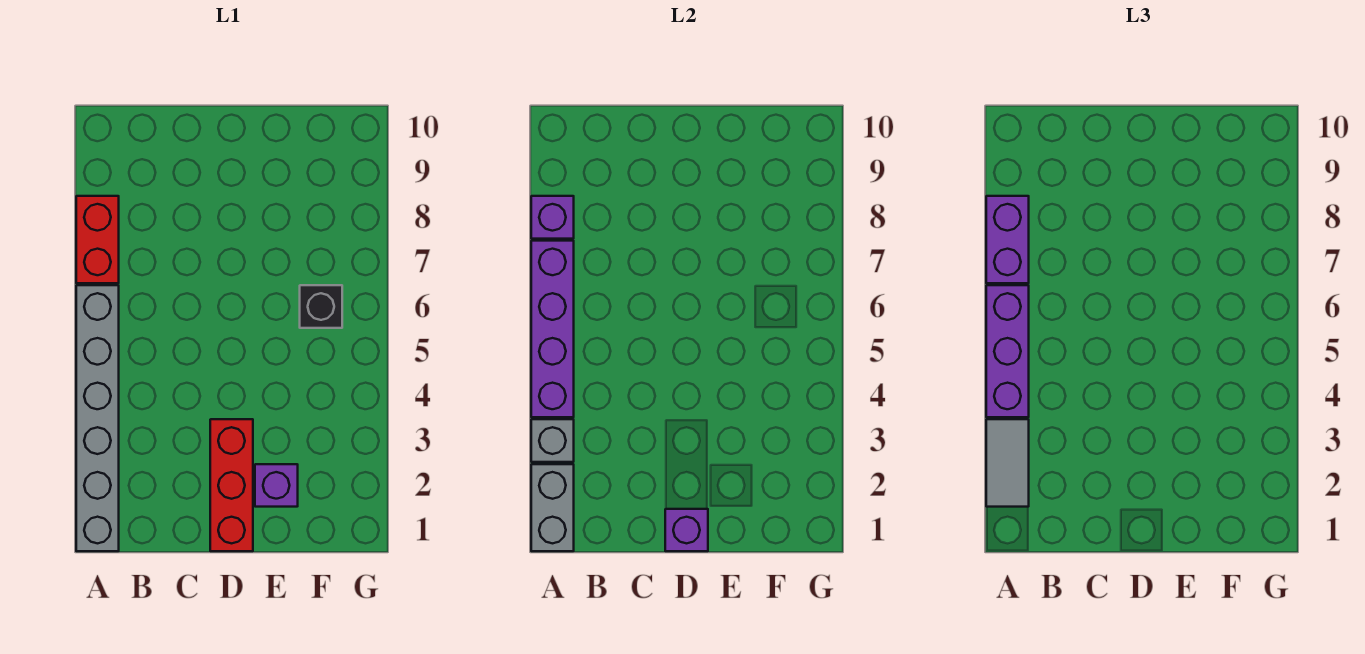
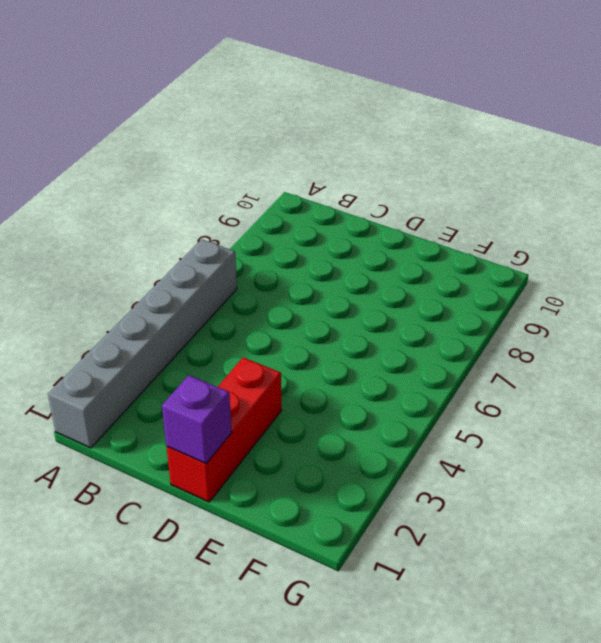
none -> red brick A7:A8 level 1
none -> purple brick E2 level 1
none -> black brick F6 level 1

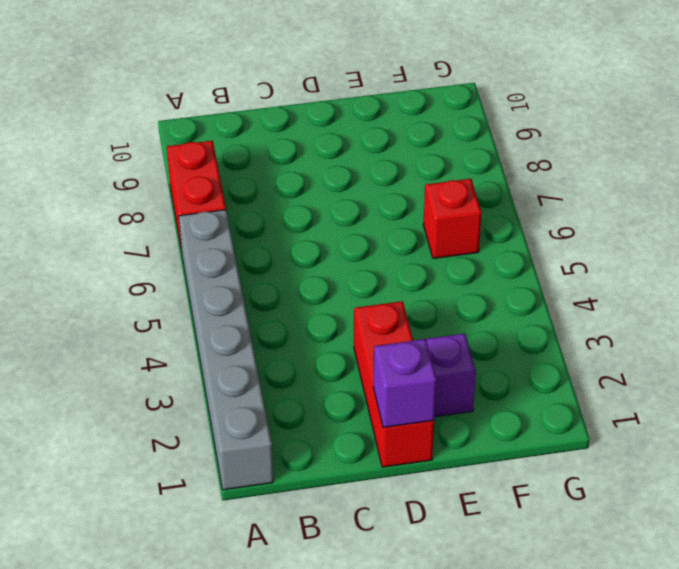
red brick F6 level 1 -> black brick F6 level 1
none -> grey brick A1:A2 level 2
none -> grey brick A3 level 2
none -> purple brick A4:A7 level 2

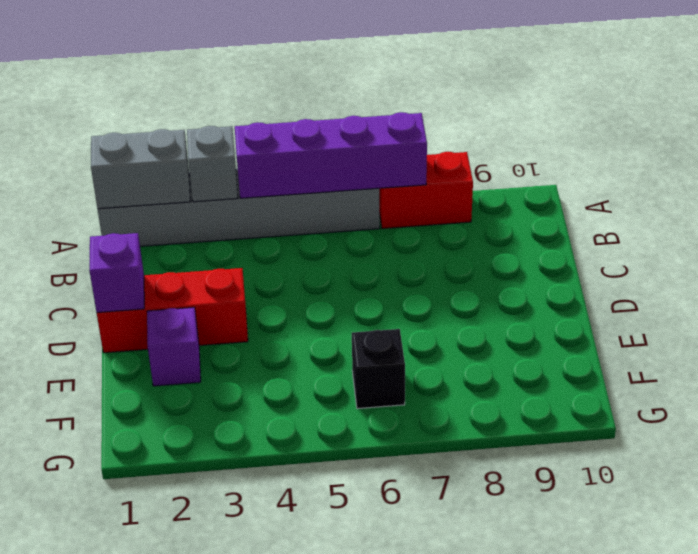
none -> purple brick A8 level 2
none -> grey tile A2:A3 level 3
none -> purple brick A4:A6 level 3

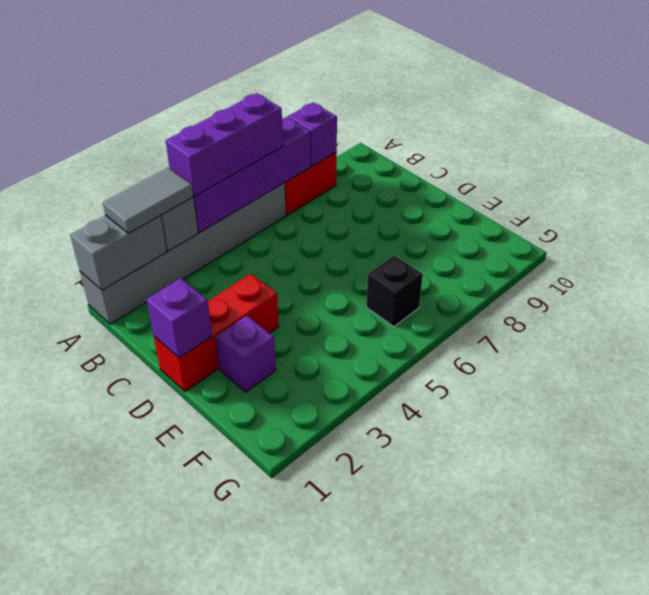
none -> purple brick A7:A8 level 3

